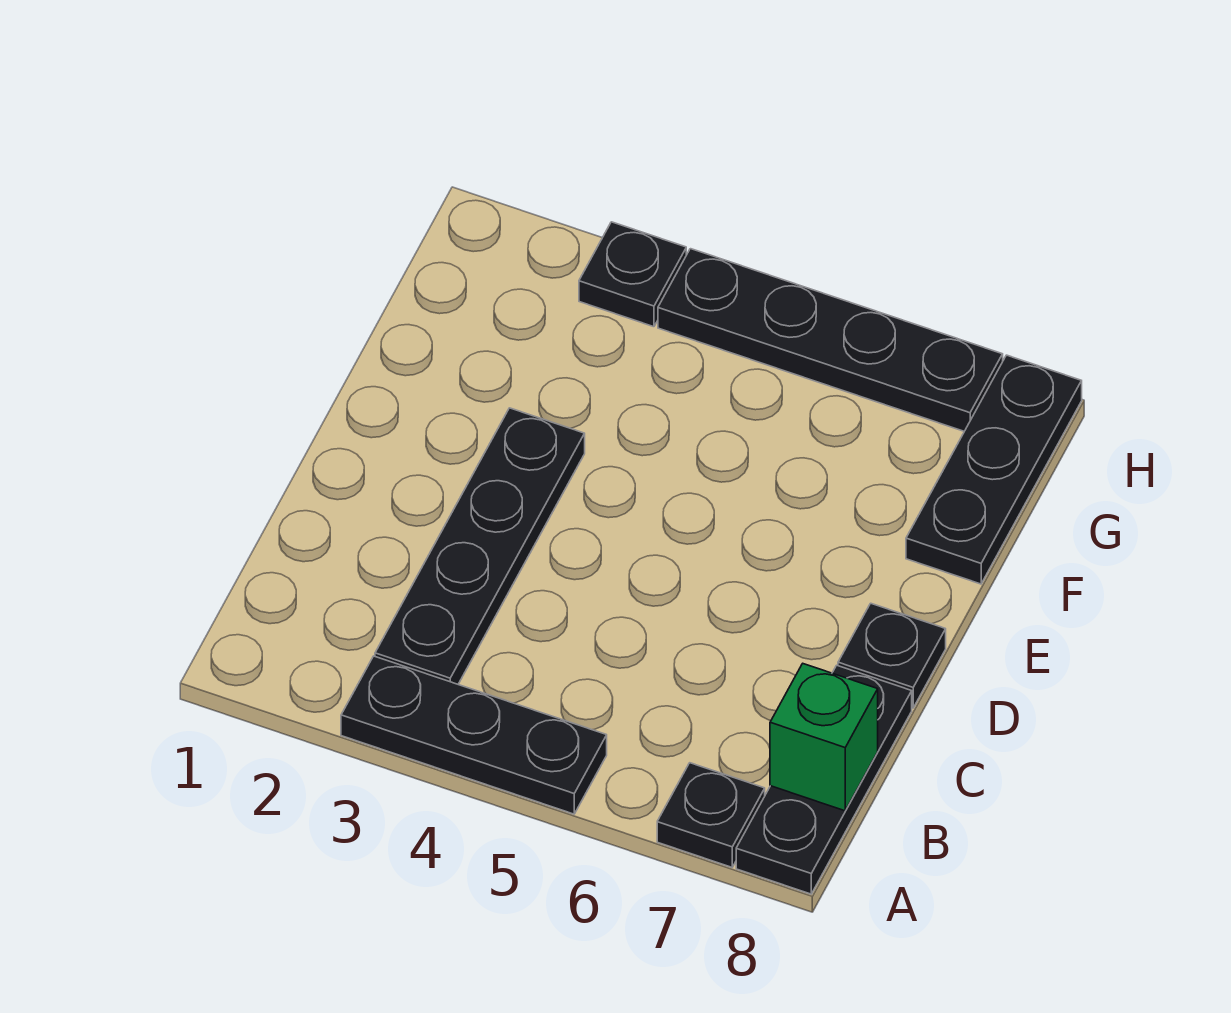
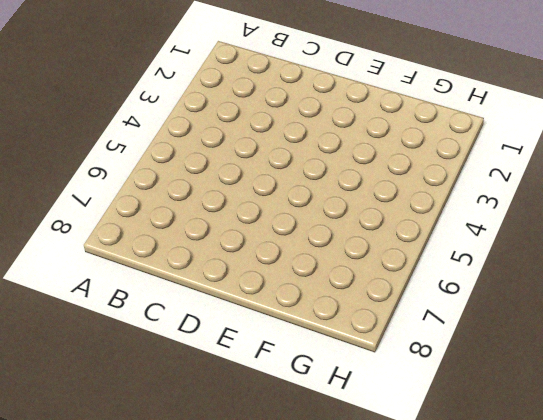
none -> black plate A3:A5 level 1
none -> black plate A7 level 1

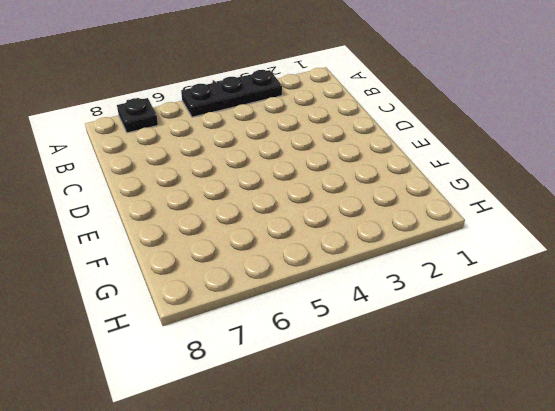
none -> black plate A8:C8 level 1
none -> black plate B3:E3 level 1

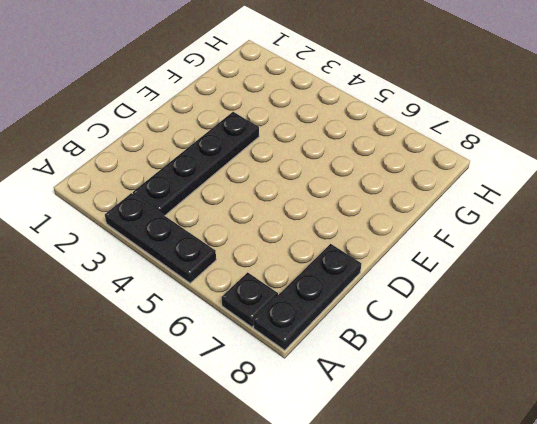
none -> black plate D8 level 1
none -> black plate F8:H8 level 1

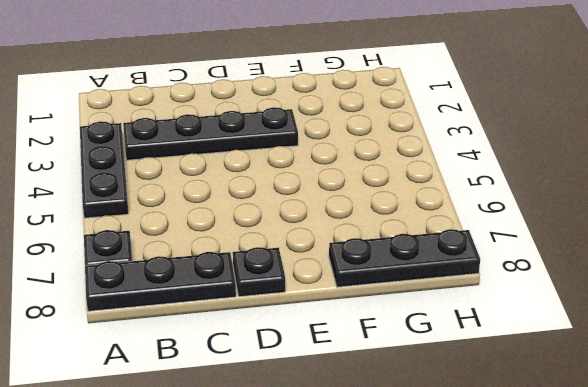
none -> black plate H3 level 1
none -> black plate H4:H7 level 1

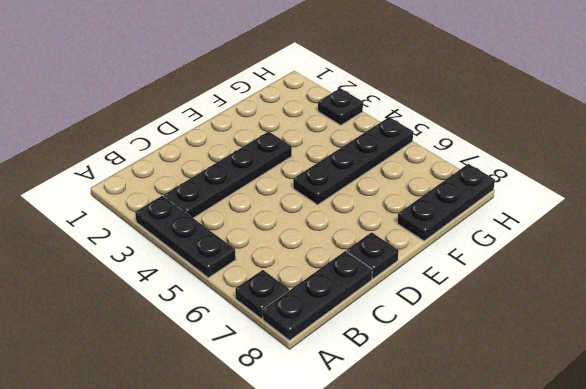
black plate E5:H5 level 1 -> black plate H4:H7 level 1
none -> green brick B8 level 2

